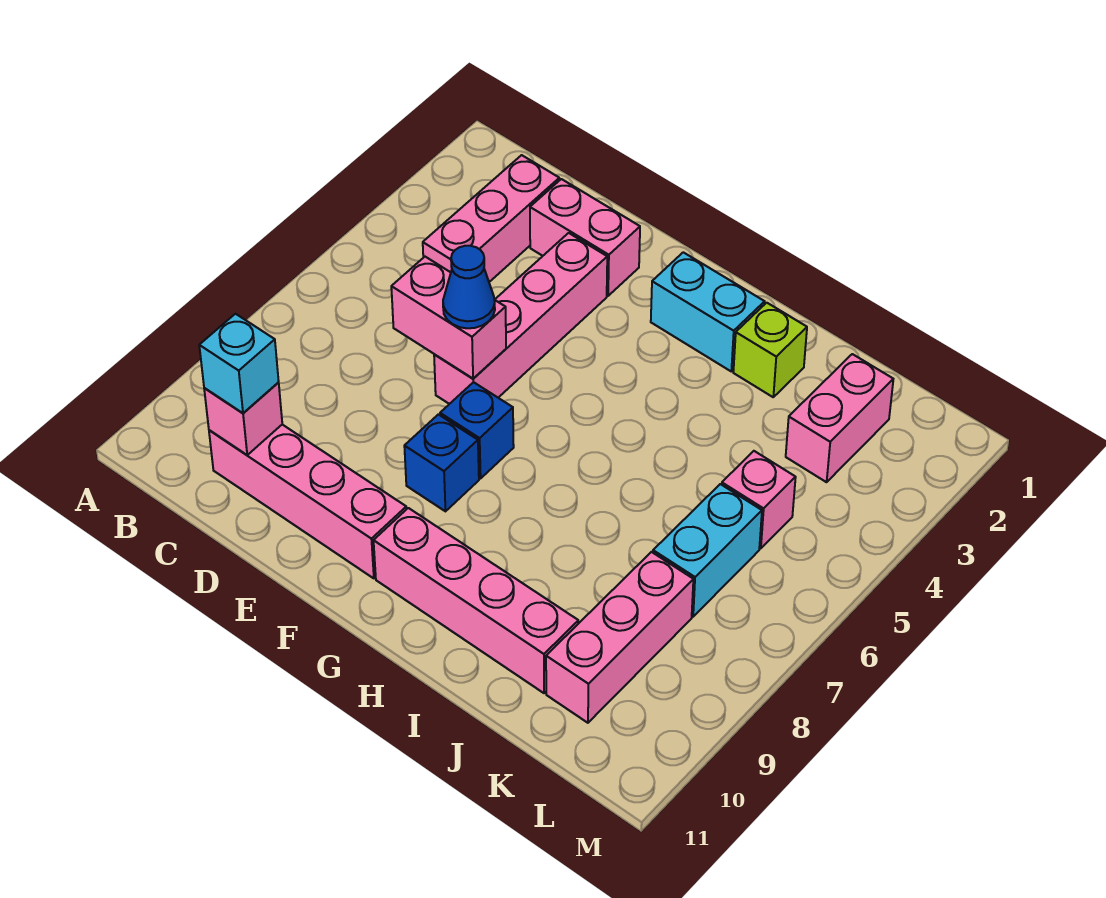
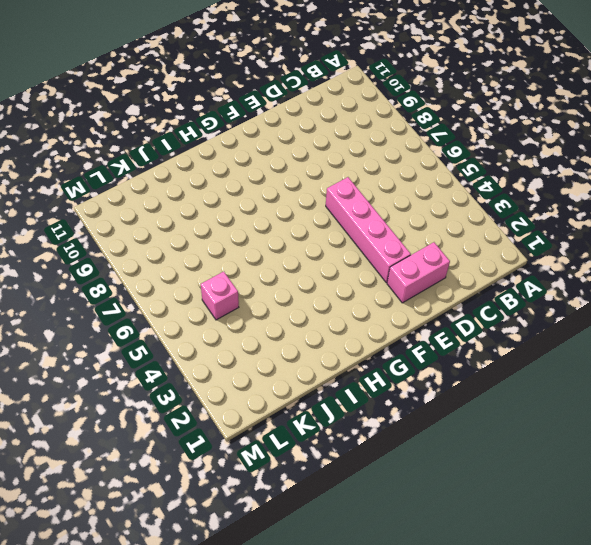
none -> pink brick C2:C4 level 1
none -> pink brick C10:F10 level 1
none -> blue brick F7 level 1

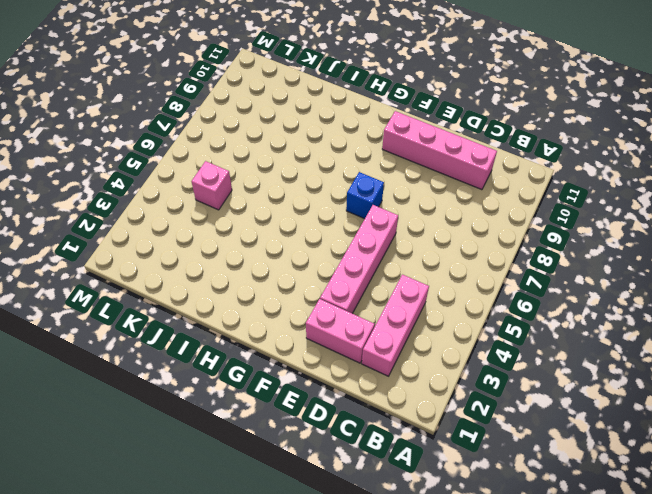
none -> blue brick F8 level 1
none -> cyan brick G2:H2 level 1
none -> pink brick G10:J10 level 1

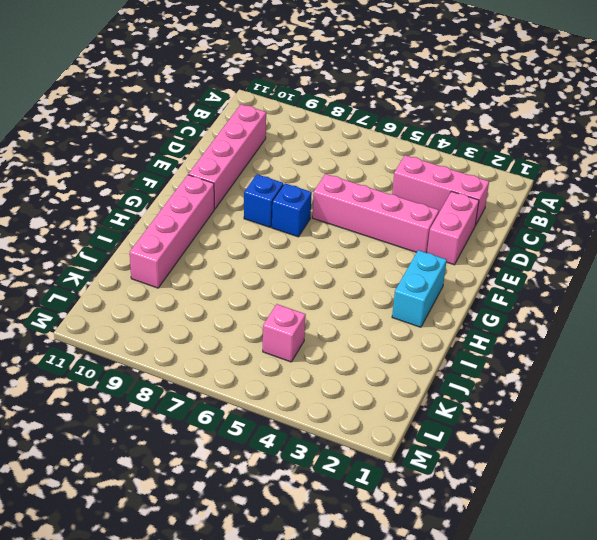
none -> lime brick I2 level 1
none -> pink brick K2:K3 level 1
none -> cyan brick K6:K7 level 1

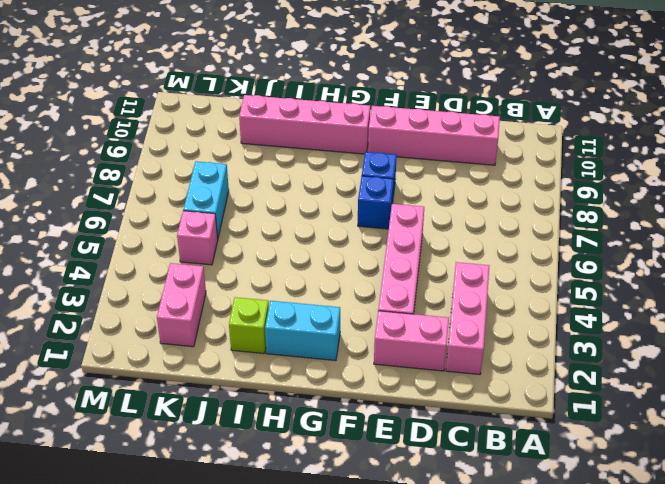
none -> pink brick K8:K10 level 1
none -> pink brick C10 level 2
none -> pink brick D6:E6 level 2

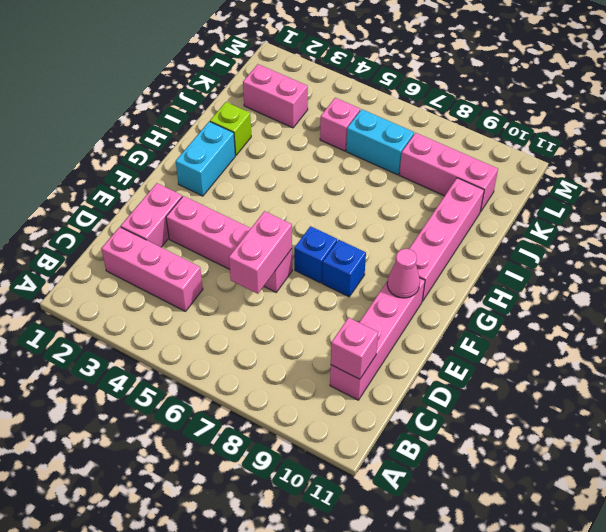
pink cone F10 level 2 -> none
none -> cyan brick C10 level 3
none -> blue cone E6 level 3

